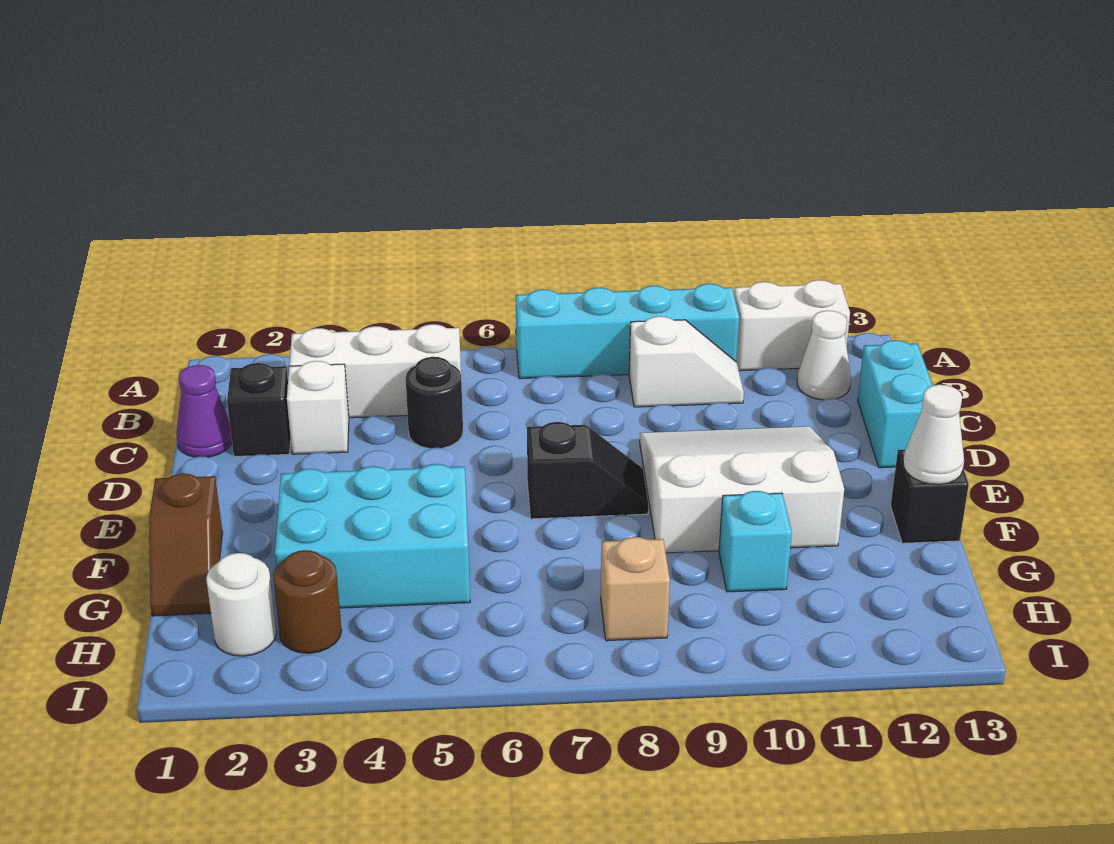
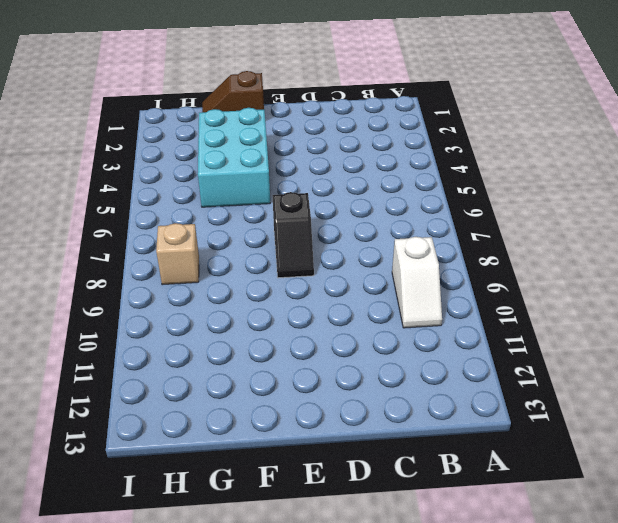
none -> cyan brick A7:A10 level 1
none -> white brick A11:A12 level 1
none -> white brick B3:B5 level 1

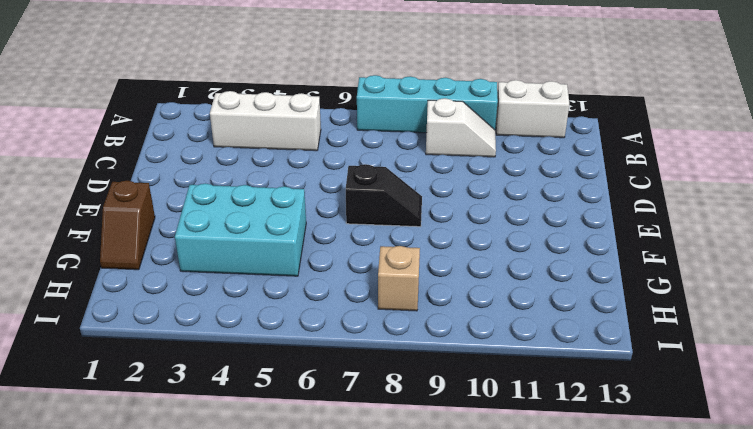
none -> white cone B12 level 1
none -> purple cone C1 level 1
none -> black brick C2 level 1

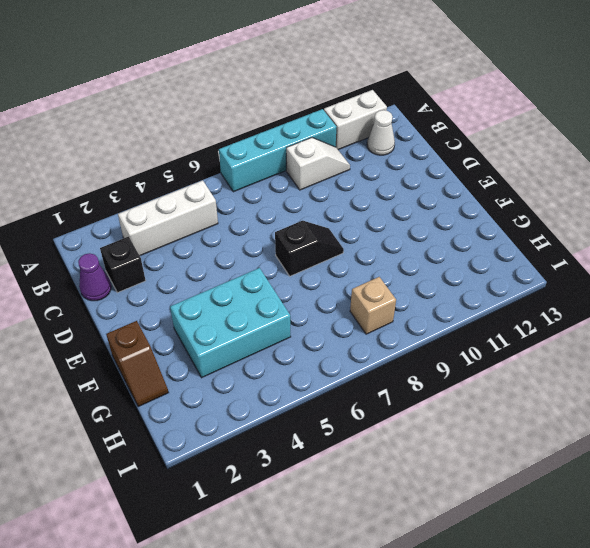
none -> white brick C3 level 1
none -> black round brick C5 level 1
none -> cyan brick C13:D13 level 1

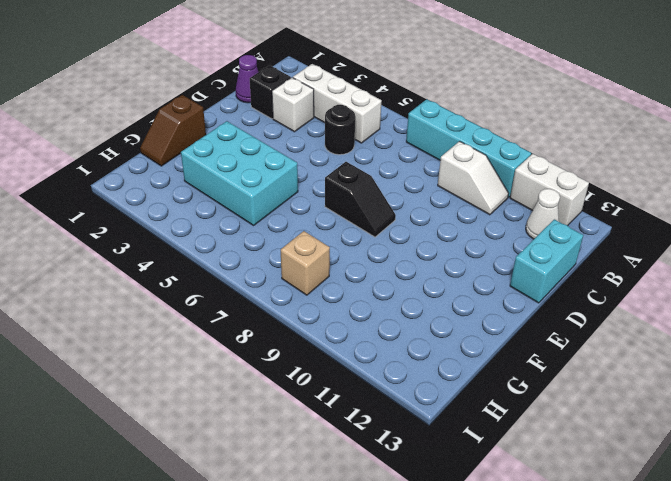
none -> white slope D9:F11 level 1 top F
none -> black brick F13 level 1
none -> cyan brick G10 level 1

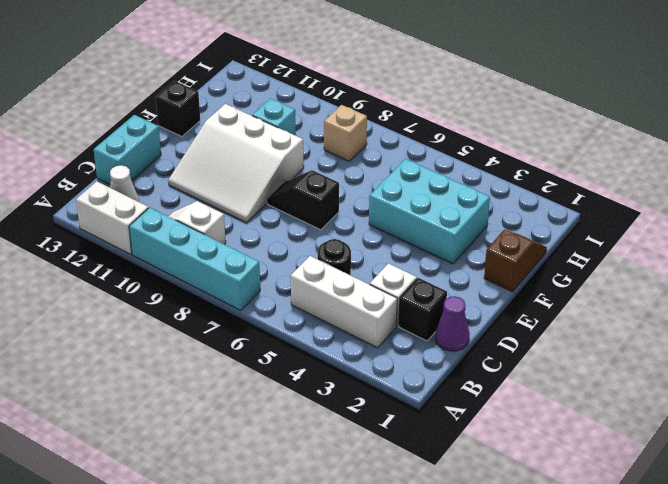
none -> white round brick H2 level 1
none -> brown round brick H3 level 1
none -> white cone F13 level 2

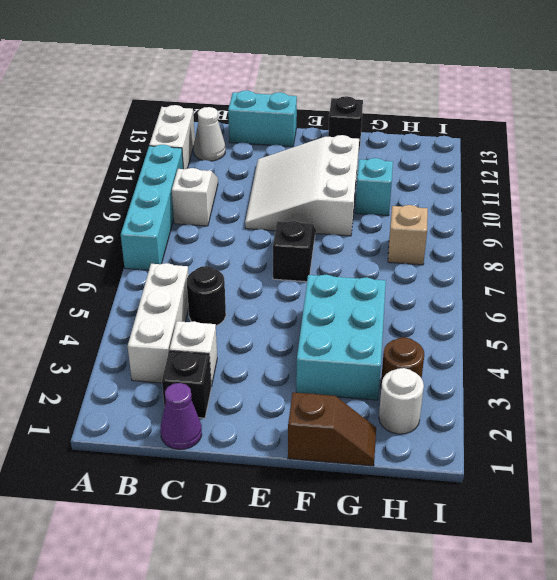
none -> white cone F13 level 2

